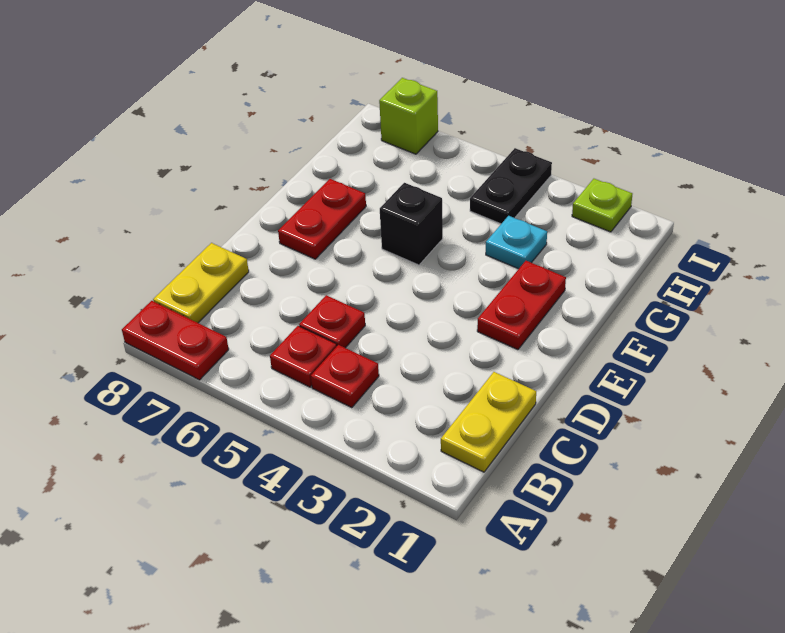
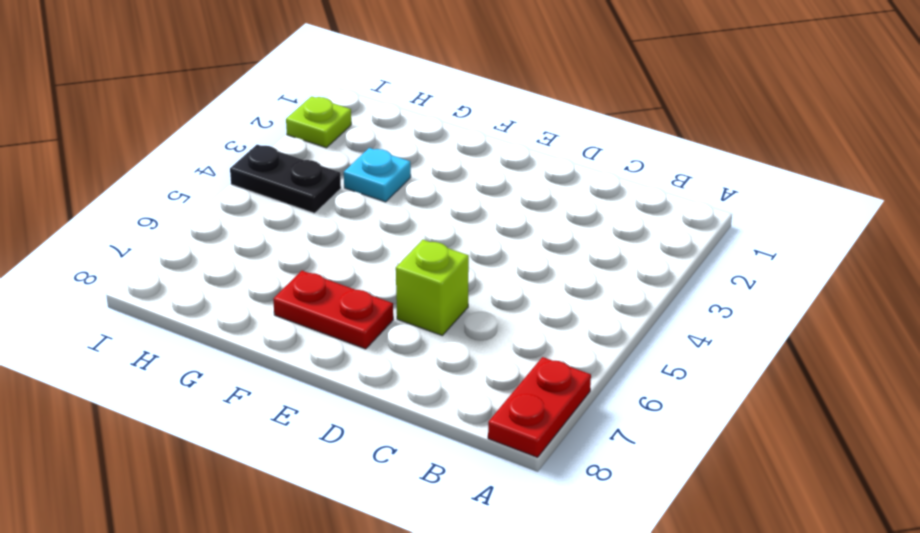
lime brick D6 level 1 -> lime brick I7 level 1
none -> yellow plate B1:C1 level 1
none -> red plate B4 level 1
none -> red plate B5 level 1

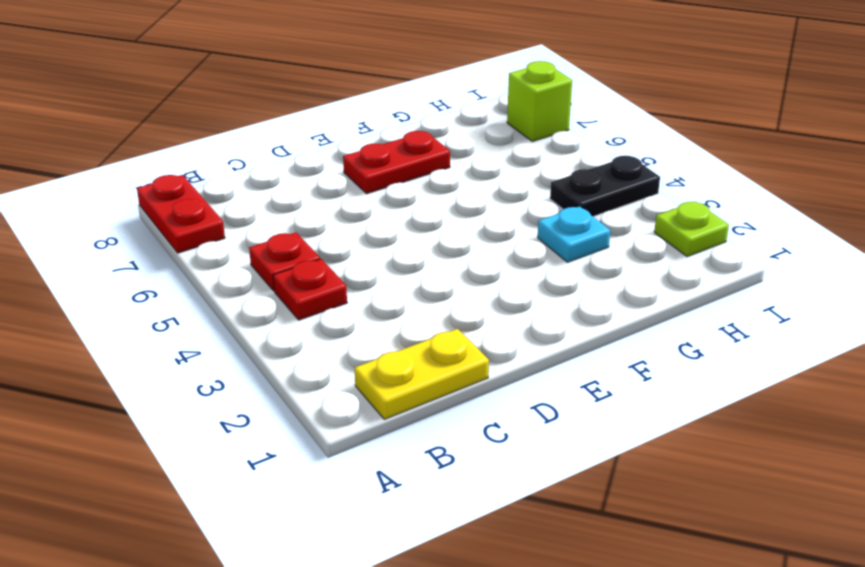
none -> yellow plate B8:C8 level 1
none -> red plate C5 level 1
none -> red plate E2:F2 level 1

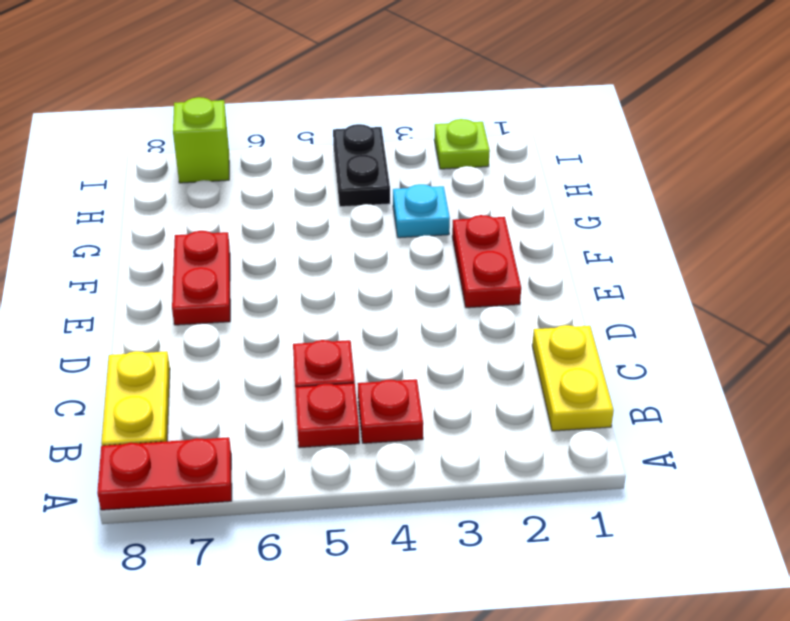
none -> black brick F5 level 1

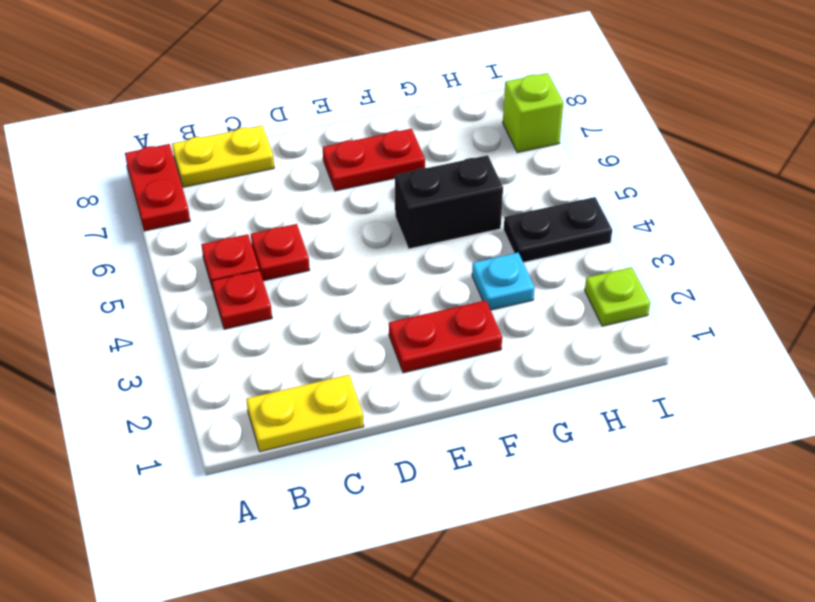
black brick F5:G5 level 1 -> black brick F5 level 1

